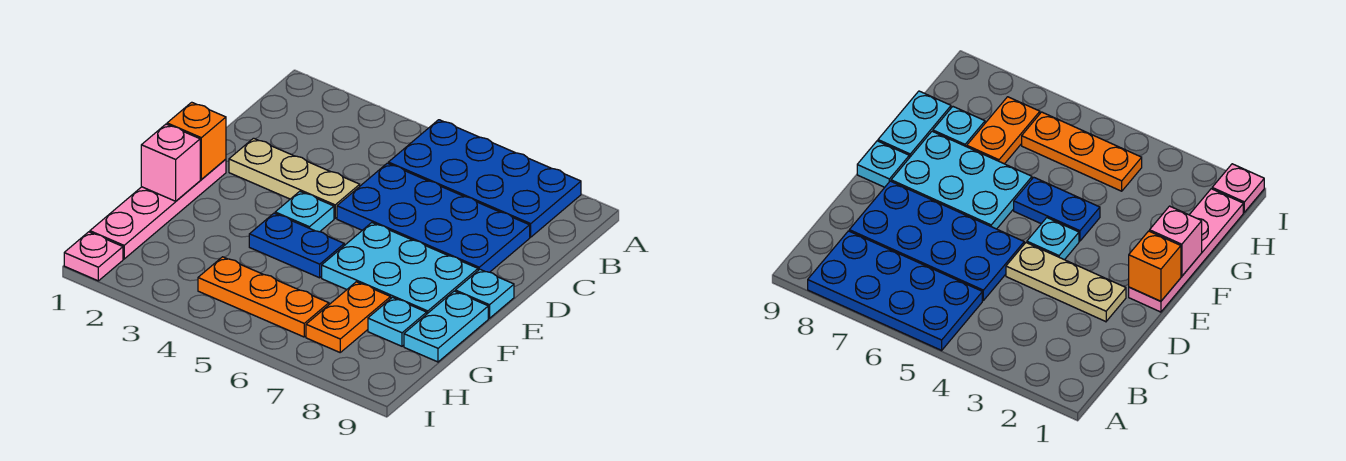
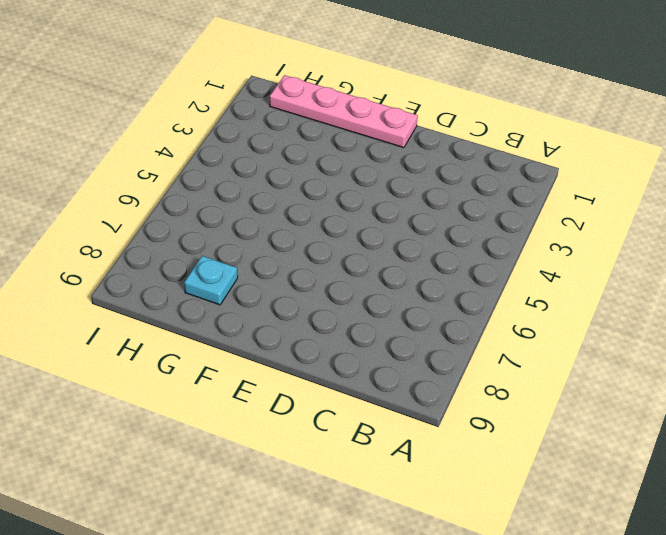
none -> blue plate A5:B8 level 1
none -> blue plate C5:D8 level 1
none -> tan plate D2:D4 level 1

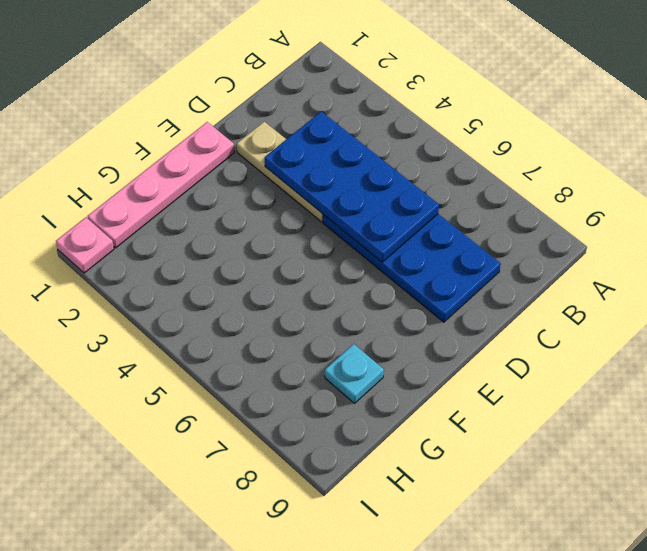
blue plate C3:D6 level 2 -> blue plate A5:B8 level 1
none -> cyan plate E4 level 1
none -> cyan plate E6:F8 level 1
none -> cyan plate E9 level 1

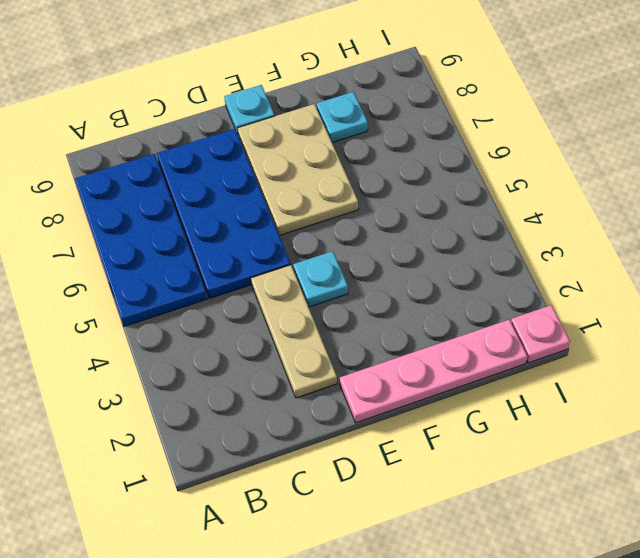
tan plate E6:F8 level 1 -> cyan plate E6:F8 level 1
none -> blue plate F4:F5 level 1
none -> cyan plate F9:G9 level 1
none -> orange plate G7:H7 level 1

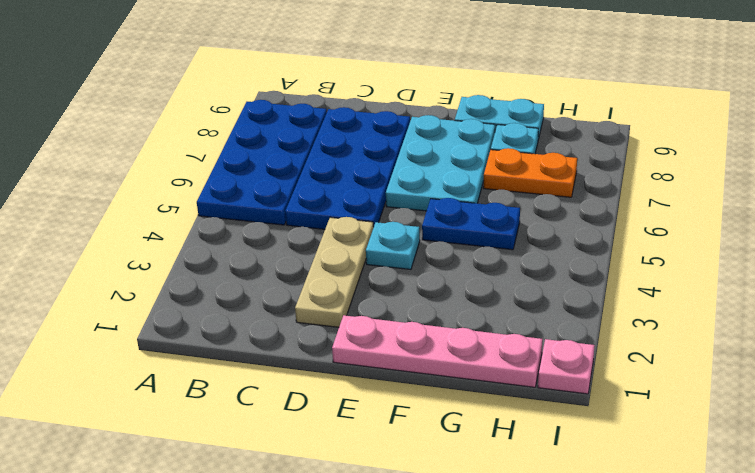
blue plate F5:G5 level 1 -> blue plate F4:F5 level 1
none -> cyan plate E9 level 1
none -> orange plate H4:H6 level 1
none -> orange brick E1 level 2

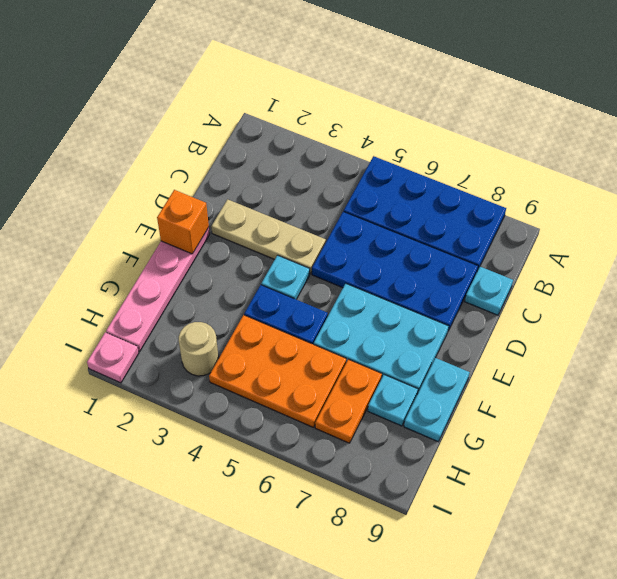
cyan plate C9 level 1 -> cyan plate E9 level 1
orange plate G4:H6 level 1 -> orange plate H4:H6 level 1
tan round brick H3 level 1 -> none
none -> pink brick F1 level 2

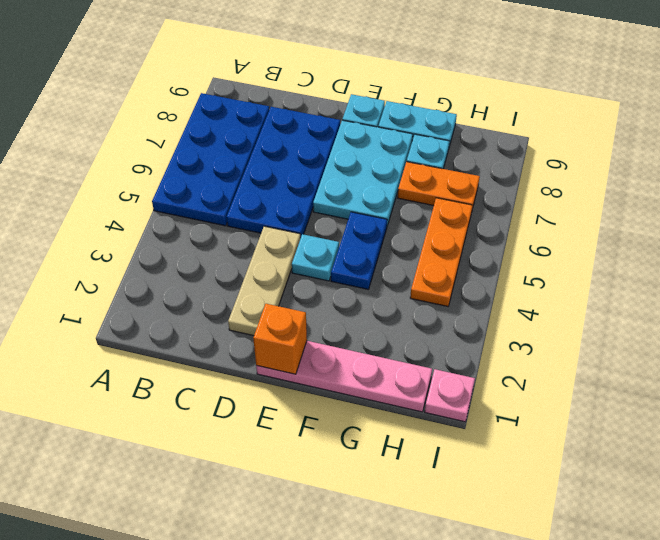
none -> pink brick F1 level 2

